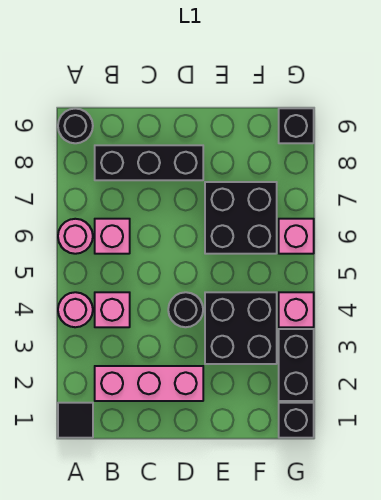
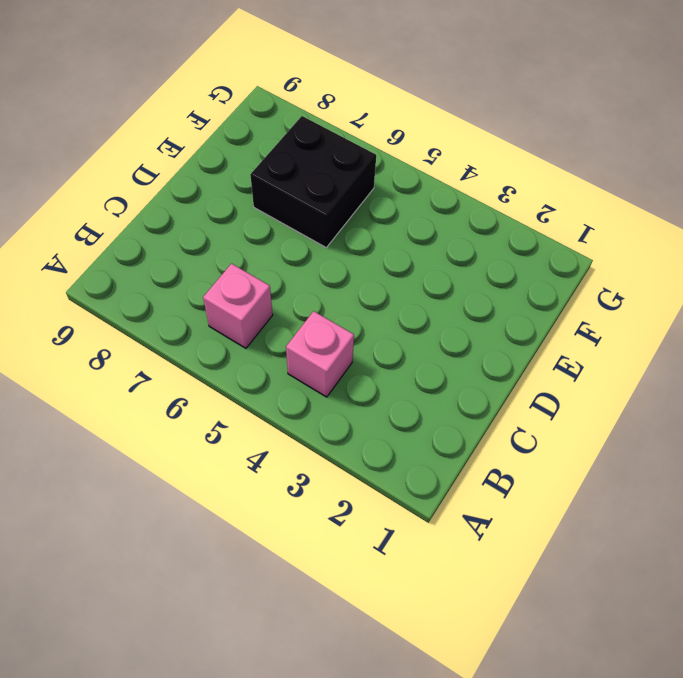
none -> black tile A1 level 1
none -> pink round brick A4 level 1
none -> pink round brick A6 level 1

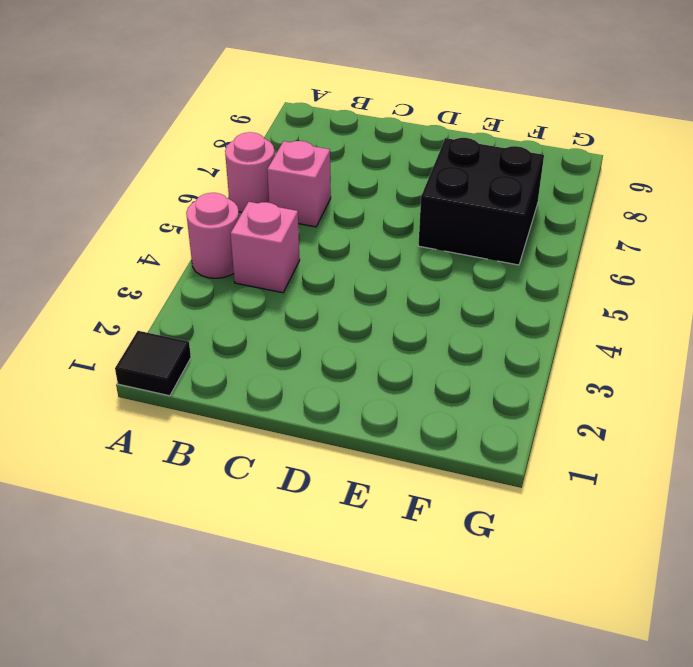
none -> black round brick A9 level 1
none -> pink brick B2:D2 level 1
none -> black brick B8:D8 level 1

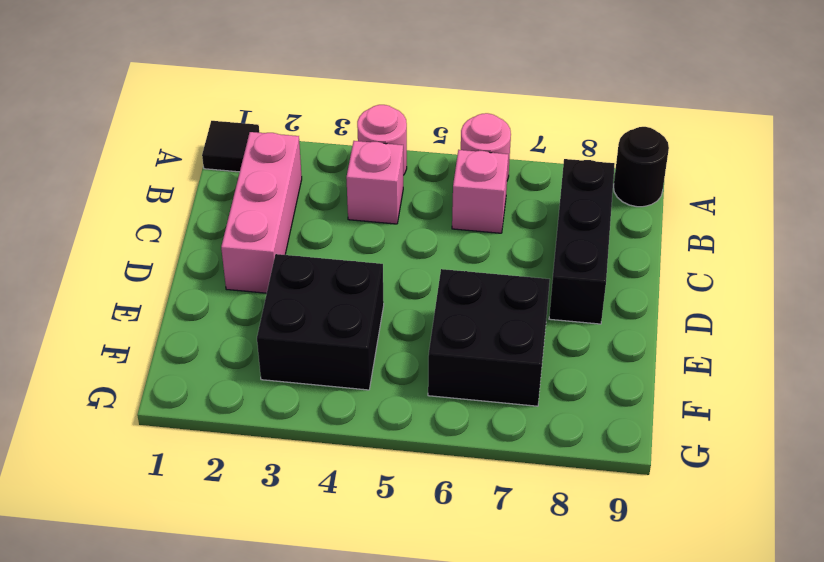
none -> black round brick D4 level 1
none -> black brick G1 level 1
none -> black brick G2:G3 level 1

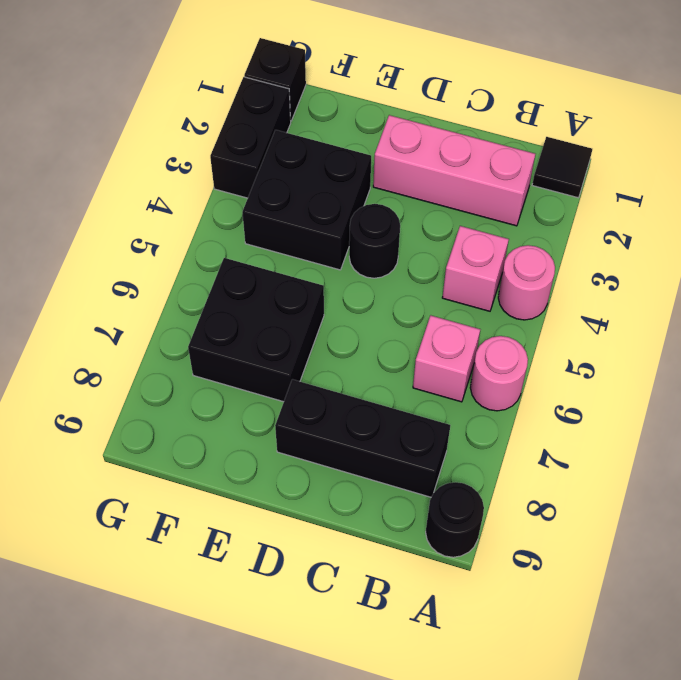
none -> pink brick G4 level 1
none -> pink brick G6 level 1
none -> black brick G9 level 1

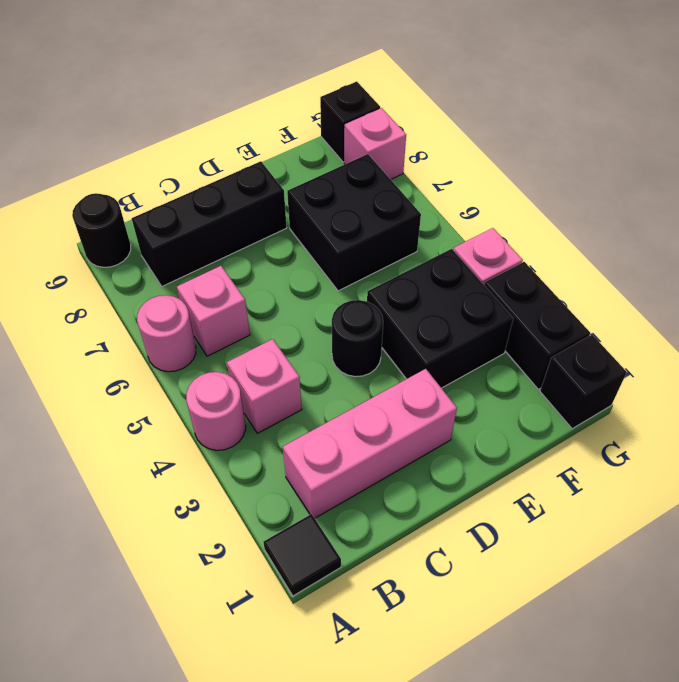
pink brick G8 level 1 -> pink brick G6 level 1

